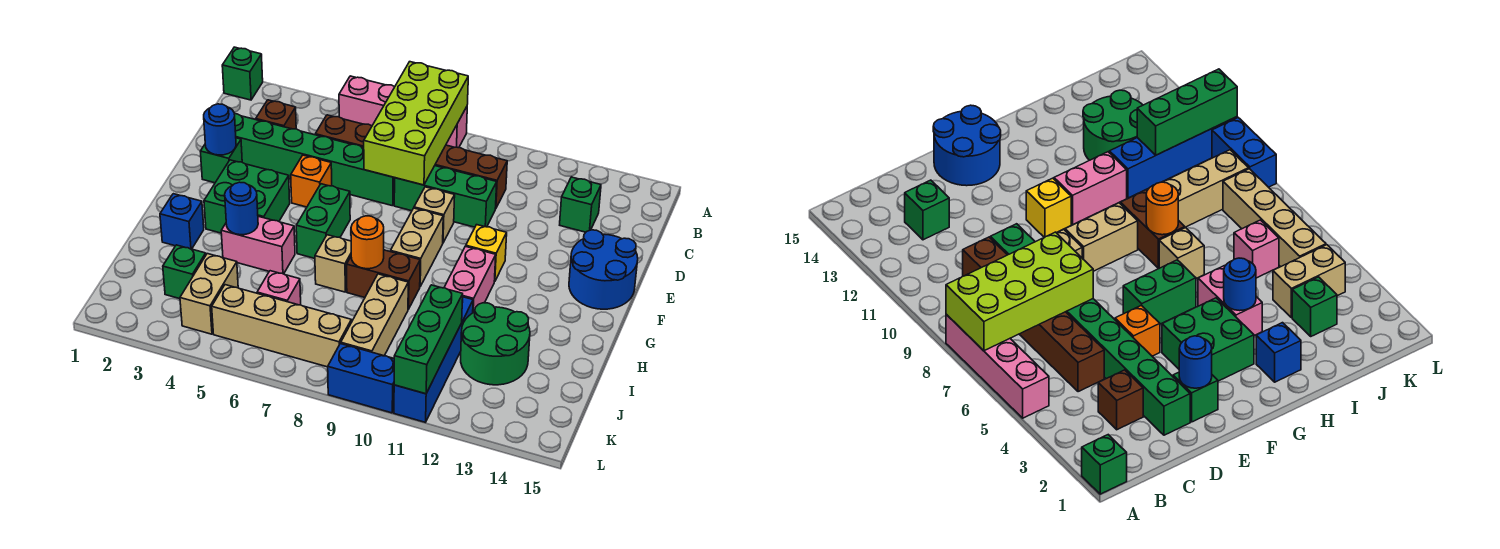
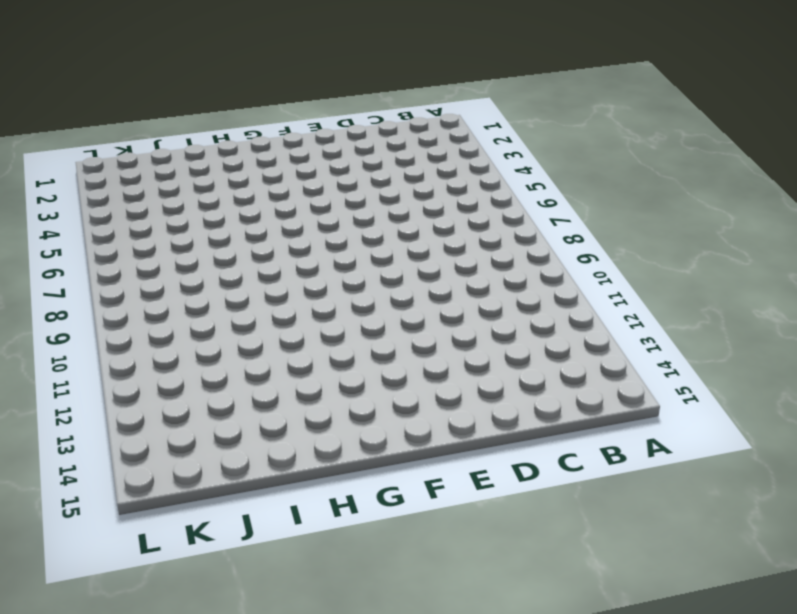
none -> green brick A1 level 1
none -> pink brick A5:A8 level 1
none -> brown brick C3 level 1
none -> brown brick C5:C10 level 1

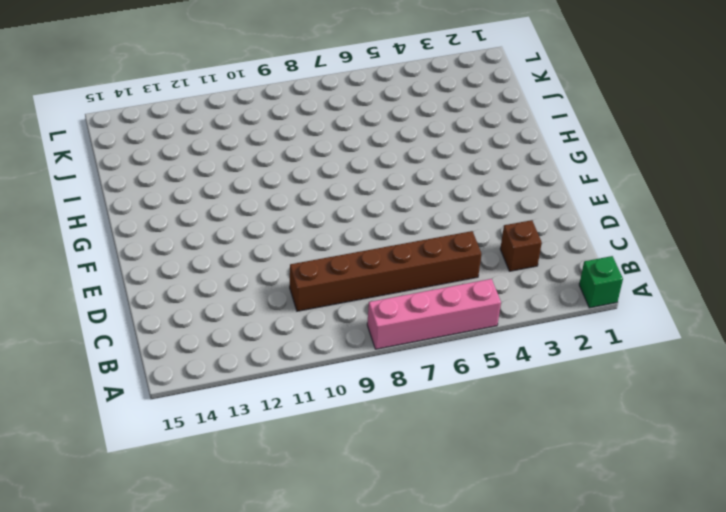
none -> green brick C13 level 1
none -> green brick D2:D7 level 1
none -> green brick D8:D10 level 1
none -> green brick E2 level 1

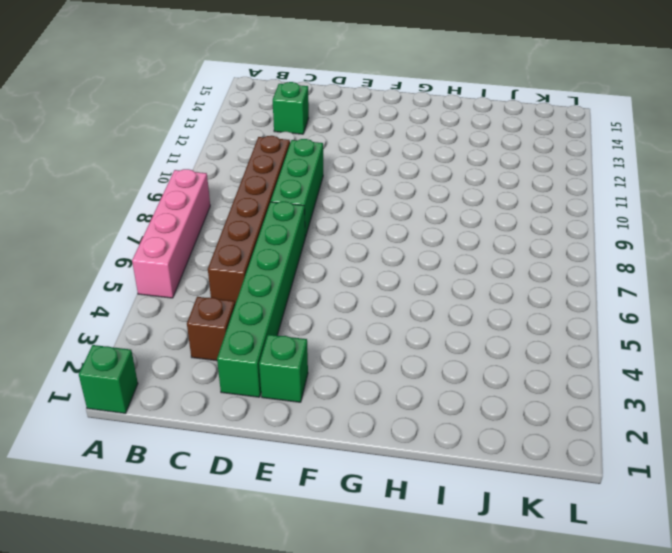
none -> orange brick E5 level 1
none -> tan brick E9 level 1
none -> blue round brick E14:F15 level 1
none -> green brick F3:G4 level 1

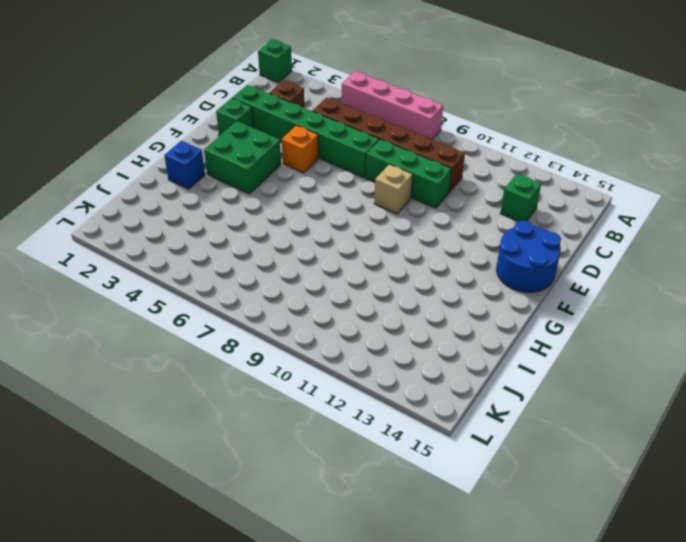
none -> green brick F6:G6 level 1
none -> tan brick F9:G9 level 1
none -> yellow brick F11 level 1
none -> pink brick G11:H11 level 1

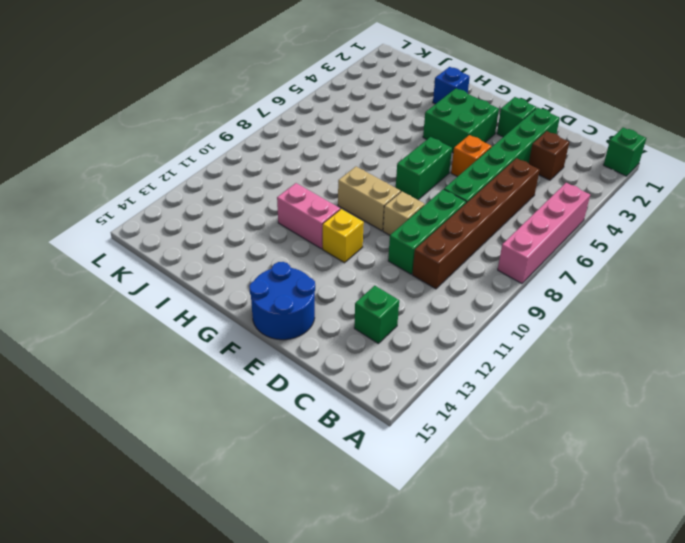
green brick F6:F7 level 1 -> green brick F6:G6 level 1
none -> pink brick H4:H5 level 1
none -> tan brick H7 level 1
none -> brown brick H8:H9 level 1
none -> tan brick I9:K9 level 1

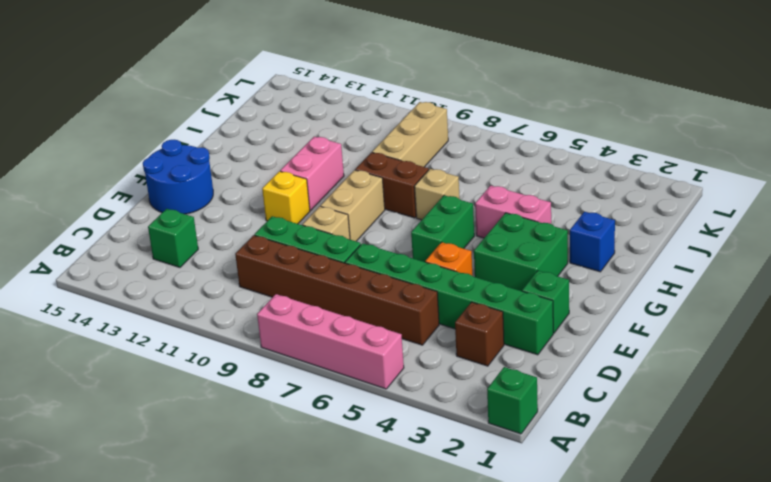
none -> blue brick I11:L11 level 1
none -> green round brick I12:J13 level 1
none -> green brick J3 level 1
none -> tan brick J4:K4 level 1

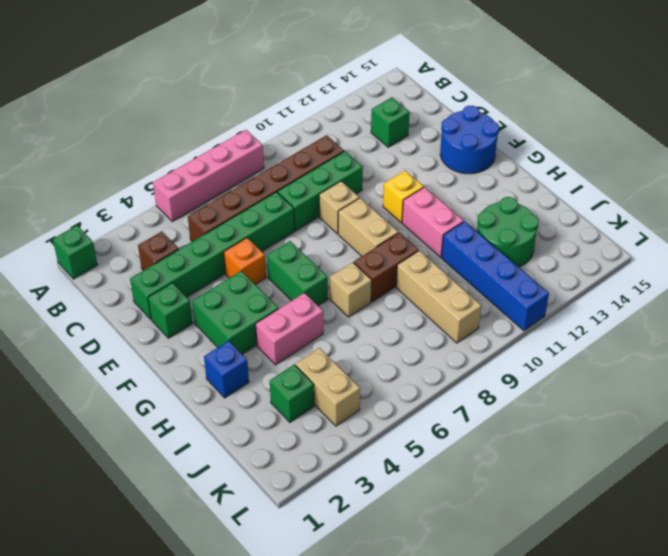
none -> pink brick J6 level 1
none -> tan brick K5:K8 level 1
none -> blue brick L9:L10 level 1
none -> lime brick A7:D8 level 2

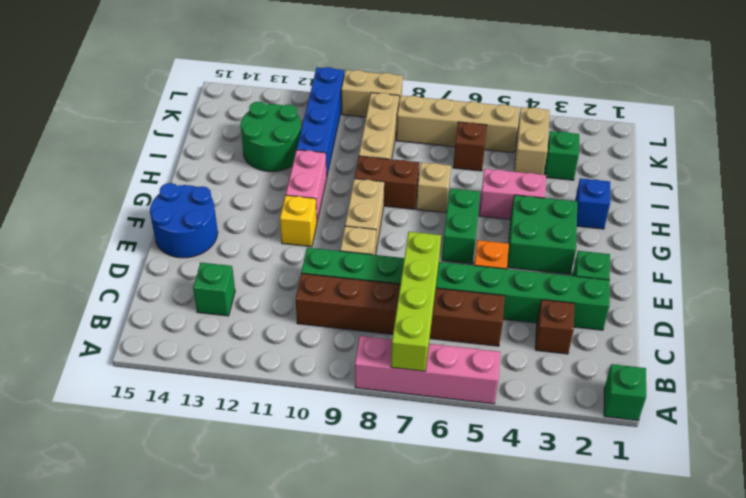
lime brick A7:D7 level 2 -> lime brick A7:D8 level 2
brown brick J6 level 1 -> pink brick J6 level 1
tan brick L9:L10 level 1 -> blue brick L9:L10 level 1
none -> blue round brick E2 level 2
none -> blue round brick H4 level 2
none -> orange round brick H8 level 2
none -> green brick J11:L11 level 2

